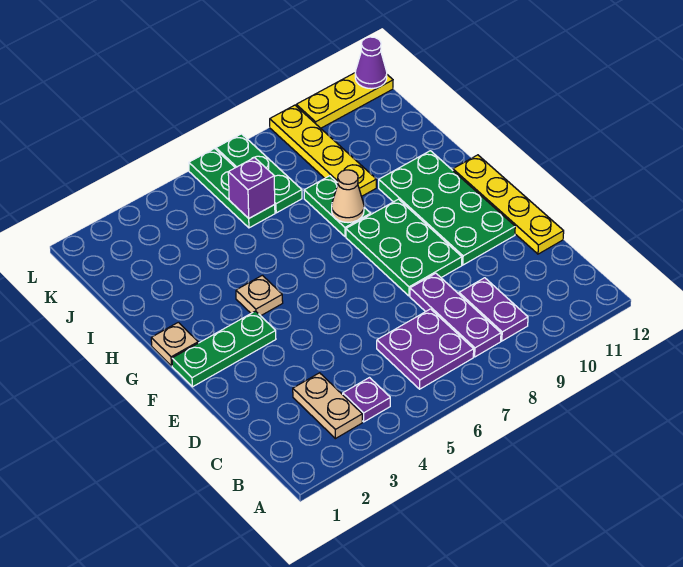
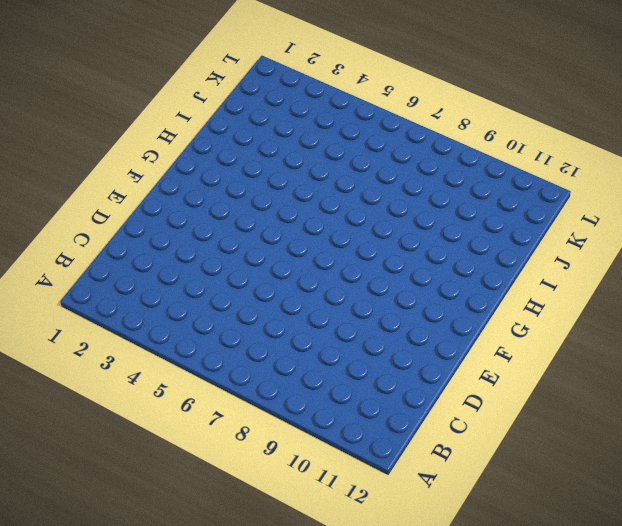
none -> tan plate B3:C3 level 1
none -> purple plate B4 level 1
none -> purple plate B6:C7 level 1

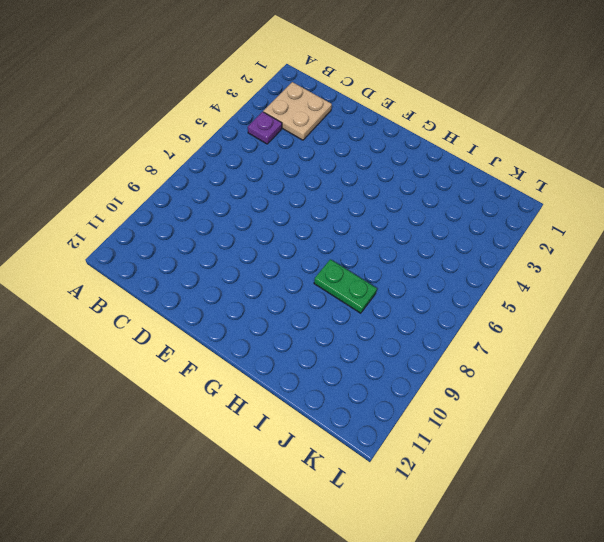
tan plate B2:C3 level 1 -> tan plate B3:C3 level 1
none -> purple plate B6:C7 level 1
none -> purple plate B8:D8 level 1
none -> purple plate B9:C9 level 1

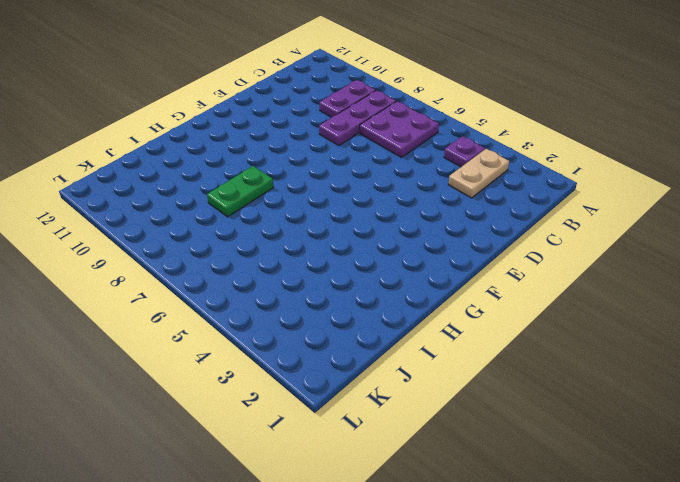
none -> yellow plate D12:G12 level 1
none -> green plate E8:G9 level 1
none -> green plate E10:H11 level 1

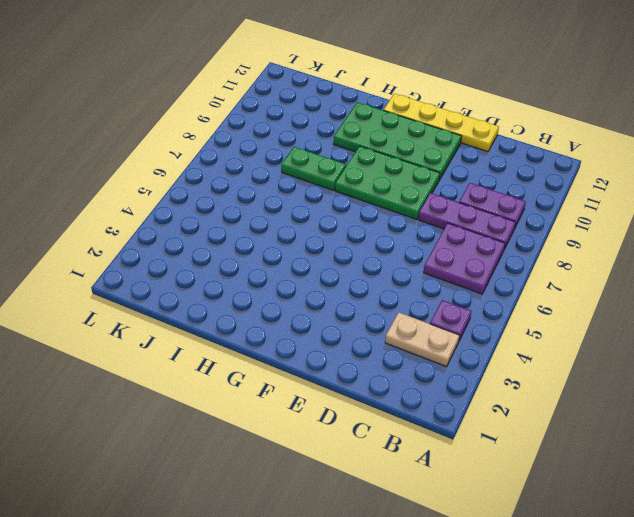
none -> green plate F1:F3 level 1
none -> tan plate G1 level 1
none -> tan plate G4 level 1

